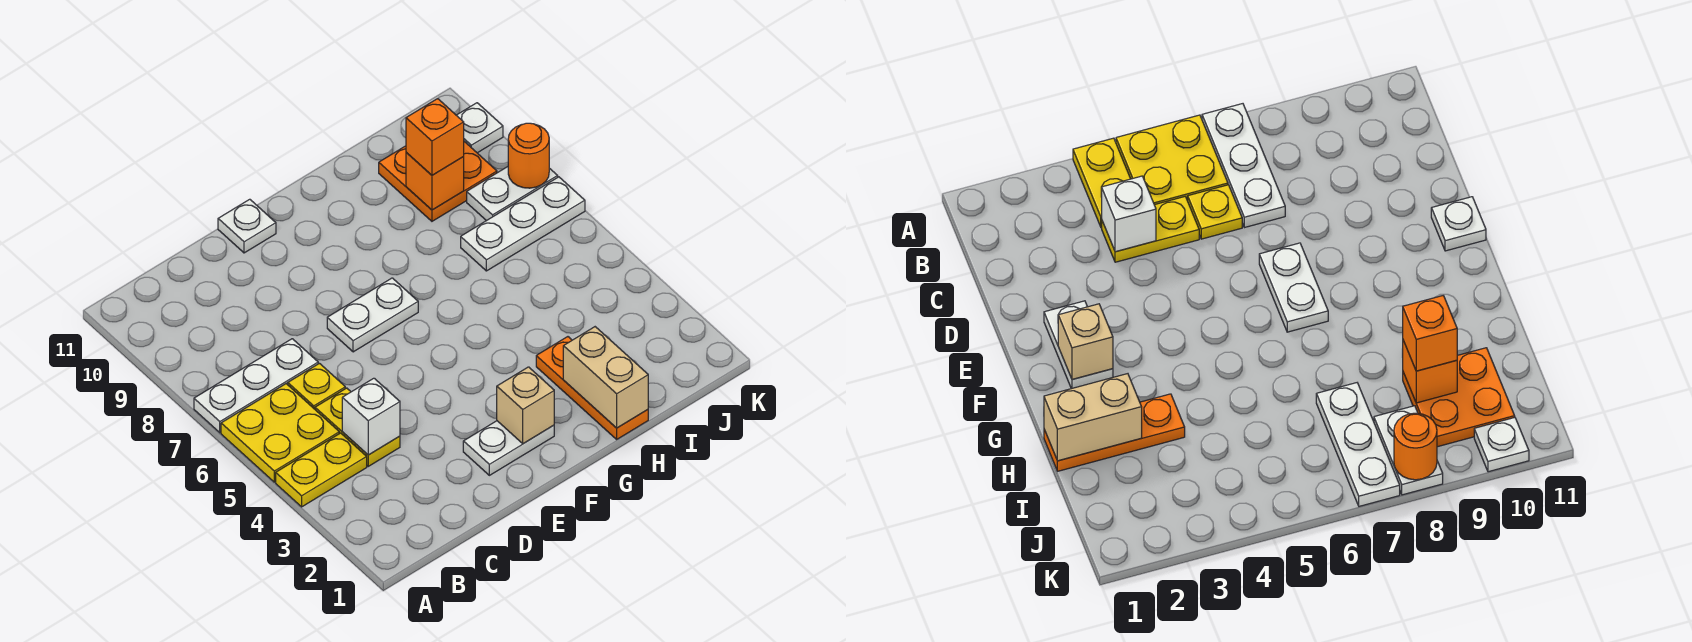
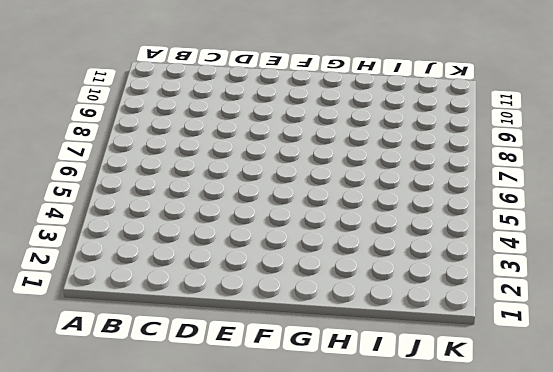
none -> yellow plate A4:B4 level 1
none -> yellow plate A5:B6 level 1
none -> white plate A7:C7 level 1

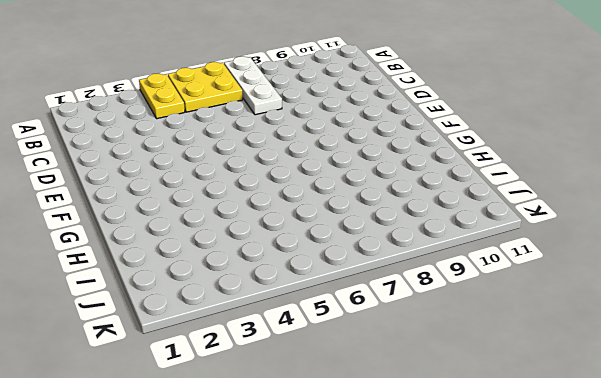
none -> yellow plate C4:C5 level 1
none -> yellow plate C6 level 1
none -> white plate E2:F2 level 1

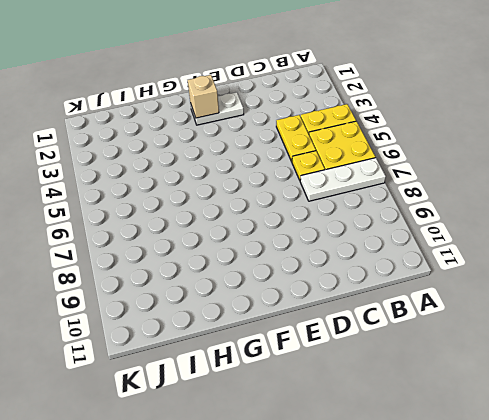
none -> white plate E7:F7 level 1
none -> white plate E11 level 1
none -> orange plate H1:H3 level 1

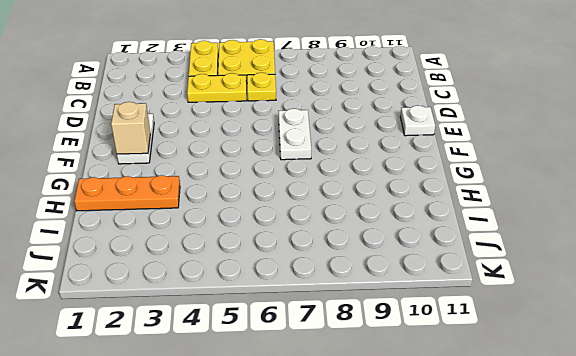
none -> white plate A7:C7 level 1
none -> white plate I7:K7 level 1
none -> orange plate I9:J10 level 1

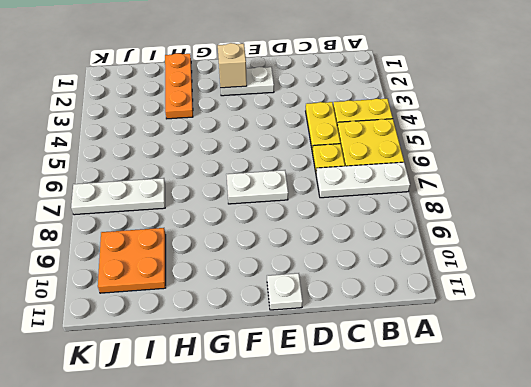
none -> white plate J8:K8 level 1
none -> white plate K10 level 1
none -> white brick C4 level 2

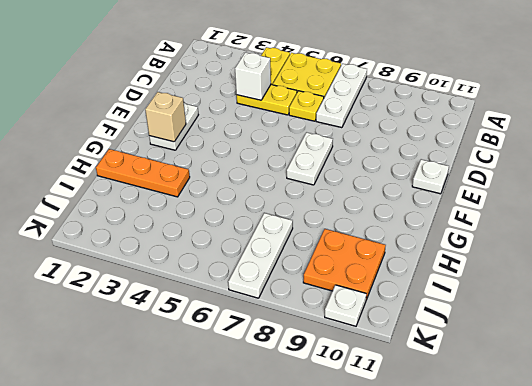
none -> white plate J8:K8 level 1
none -> tan brick H1:H2 level 2
none -> orange brick I9 level 2

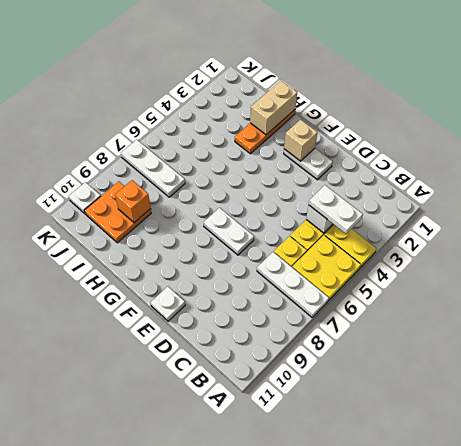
white plate B4:C4 level 3 -> white plate J8:K8 level 1
none -> orange round brick K8 level 2
none -> orange brick I9 level 3

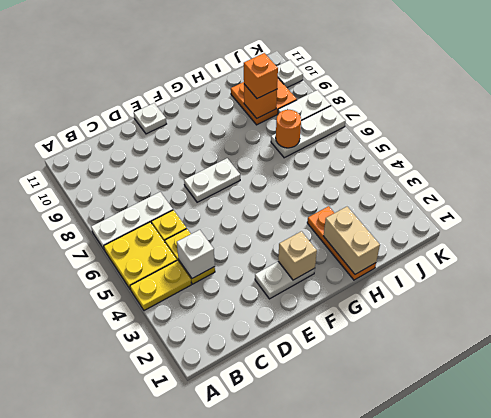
orange round brick I7 level 2 -> orange round brick K8 level 2

